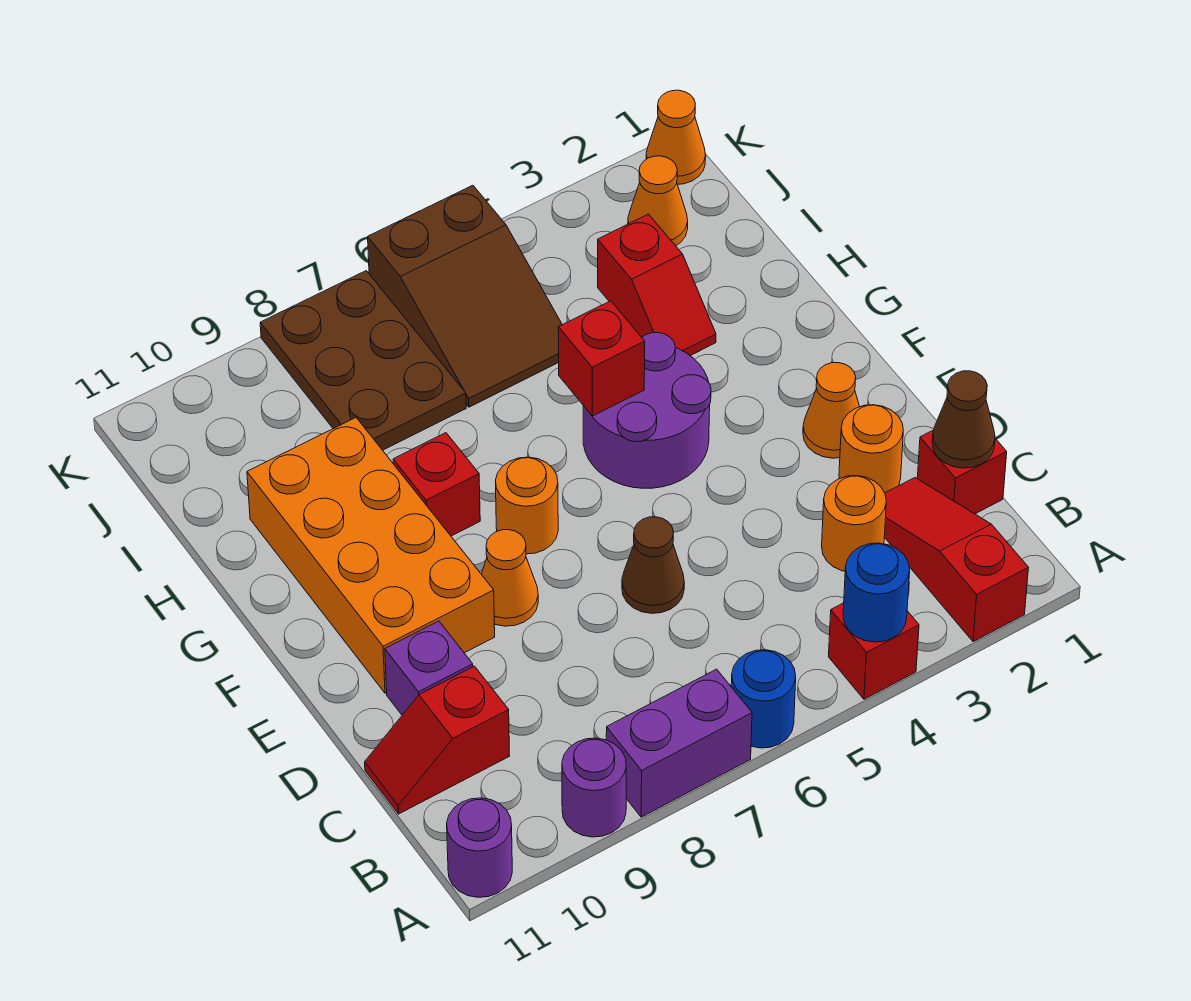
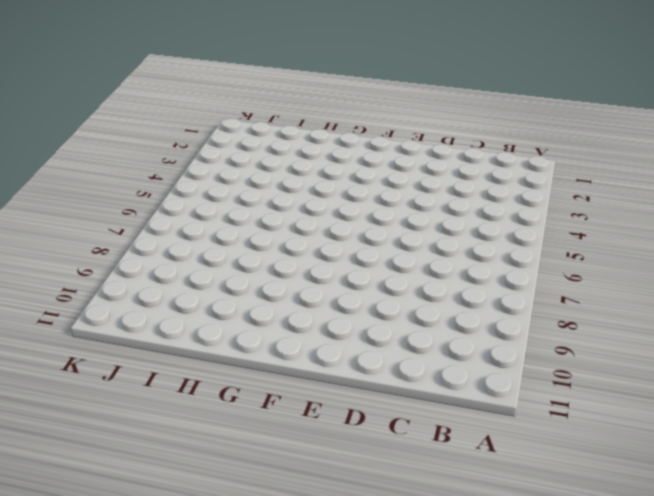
none -> red slope A2:C2 level 1 top A
none -> red brick A4 level 1
none -> blue round brick A6 level 1

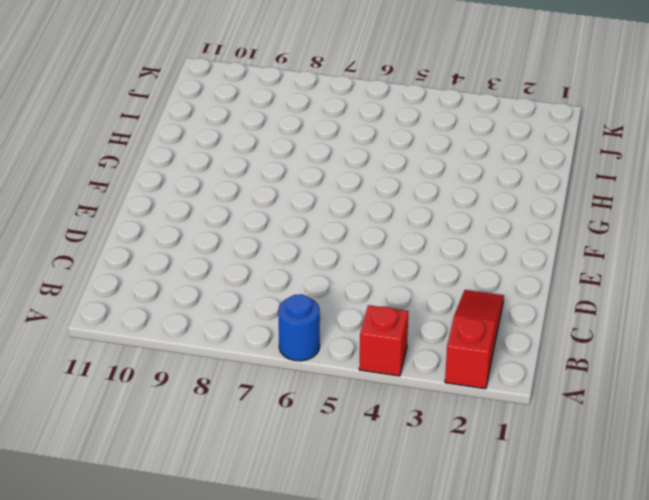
none -> purple brick A7:A8 level 1
none -> purple round brick A9 level 1
none -> purple round brick A11 level 1

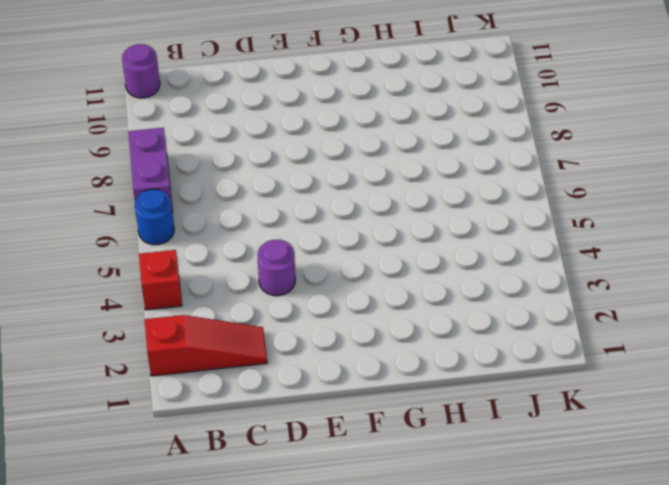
purple round brick D4 level 1 -> purple round brick A9 level 1
none -> red brick C1 level 1
none -> orange round brick C3 level 1
none -> red slope C10:C11 level 1 top 10

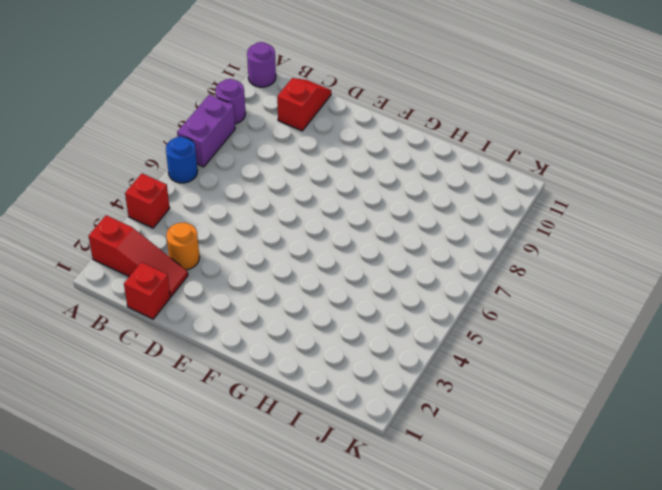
none -> orange round brick D2 level 1
none -> brown cone D6 level 1
none -> purple brick D10 level 1

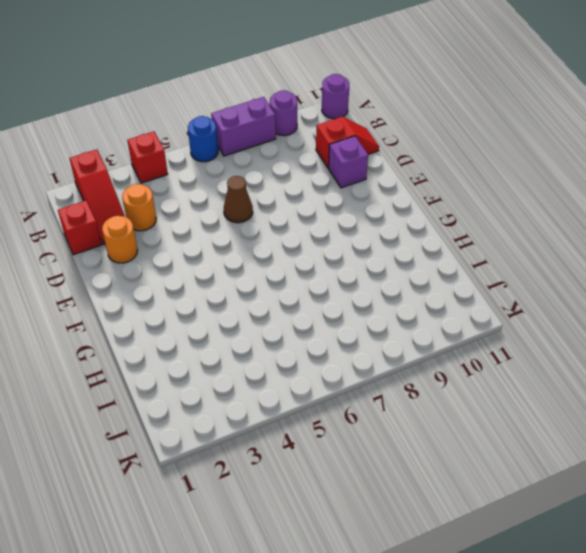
none -> orange cone E2 level 1
none -> orange cone E8 level 1
none -> orange brick E9:H10 level 1

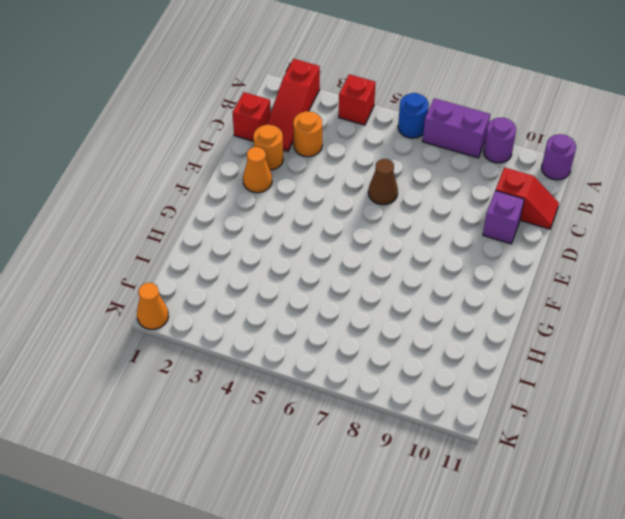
none -> orange cone E8 level 1
none -> orange brick E9:H10 level 1
none -> purple round brick F4:G5 level 1

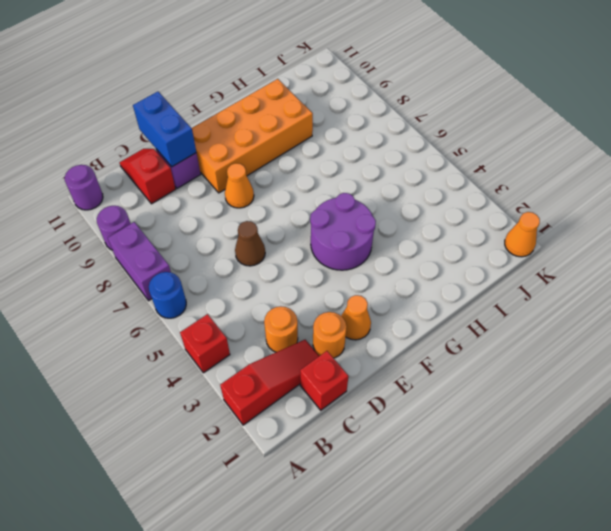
blue brick D10:D11 level 2 -> none
none -> orange round brick F7 level 1
none -> red brick G8 level 1
none -> red slope H3:I3 level 1 top I

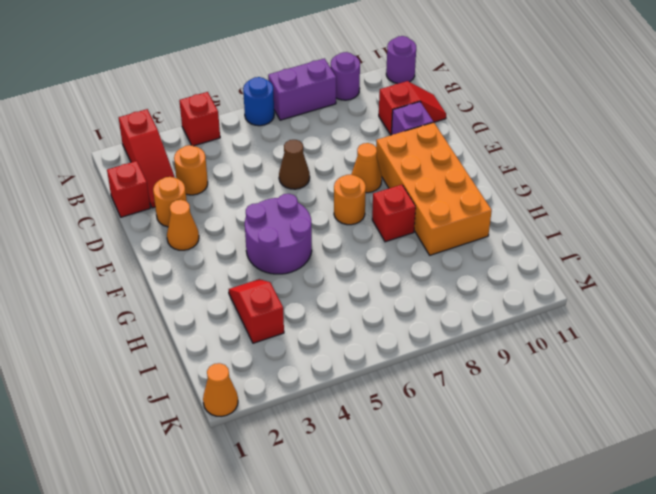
none -> brown slope I5:K6 level 1 top K
none -> brown plate I7:K8 level 1
none -> orange cone J2 level 1

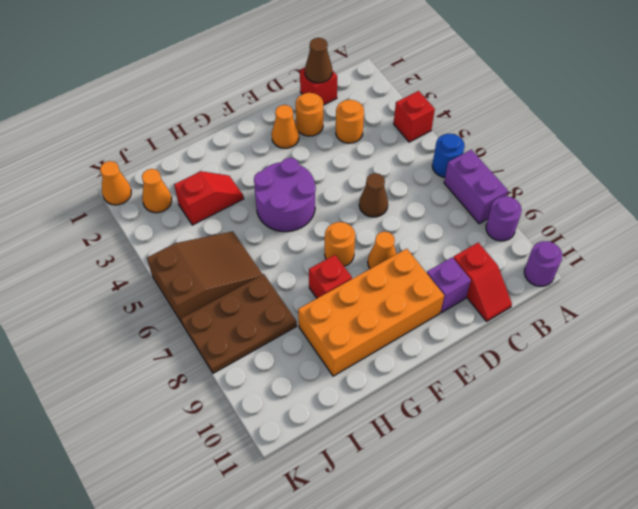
none -> red slope A2:C2 level 1 top A
none -> blue round brick A4 level 2
none -> red brick G5 level 2

